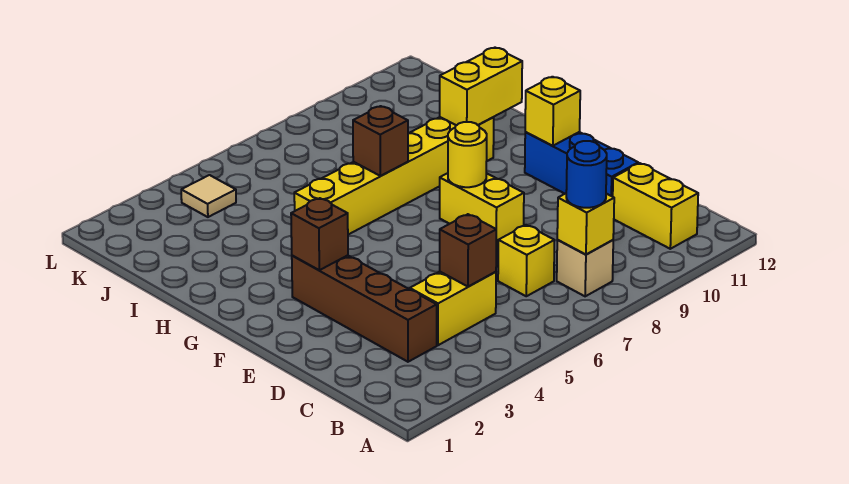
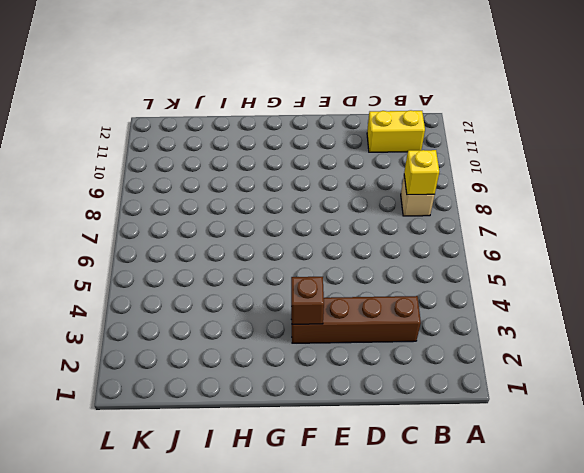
none -> yellow brick C4:C5 level 1
none -> yellow brick C7 level 1
none -> blue brick D11:F11 level 1

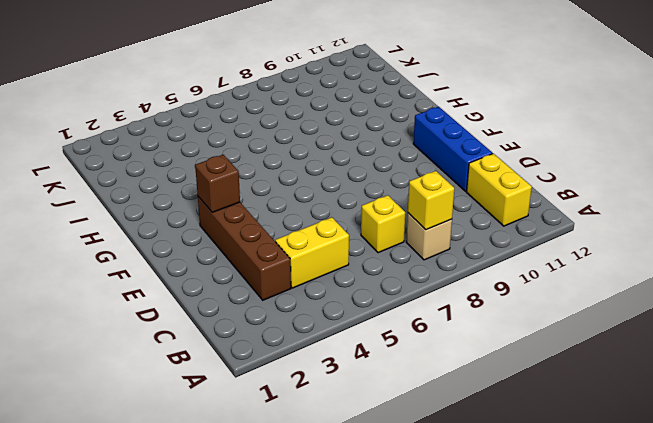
none -> yellow brick E8:F8 level 1
none -> yellow brick H5:H10 level 1
none -> tan tile K4 level 1

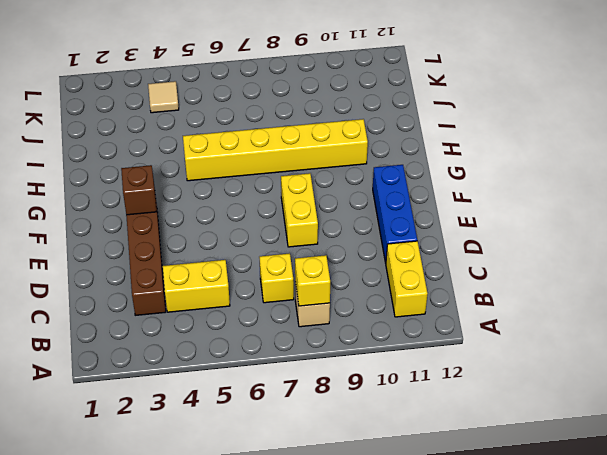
none -> brown brick C5 level 2
none -> yellow round brick F8 level 2
none -> yellow brick F11 level 2

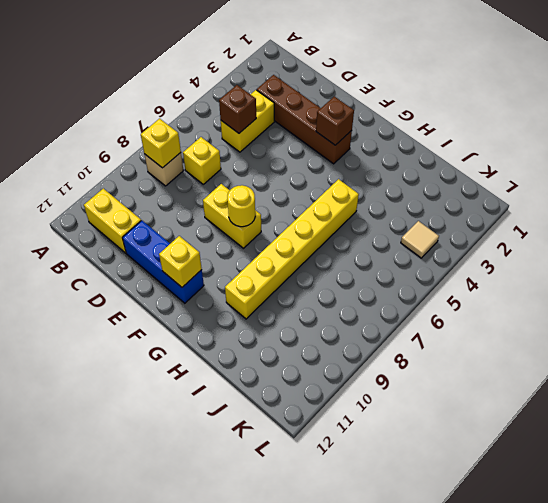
none -> brown brick H7 level 2
none -> yellow brick H10:H11 level 2
none -> blue round brick B8 level 3

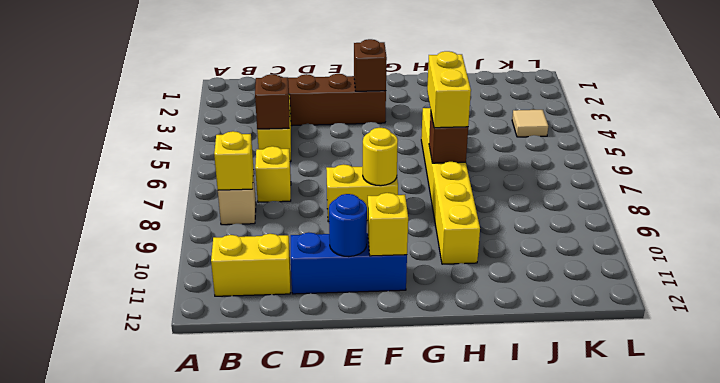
blue round brick E11 level 2 -> blue round brick B8 level 3
yellow brick H6:H7 level 3 -> yellow brick H10:H11 level 2

